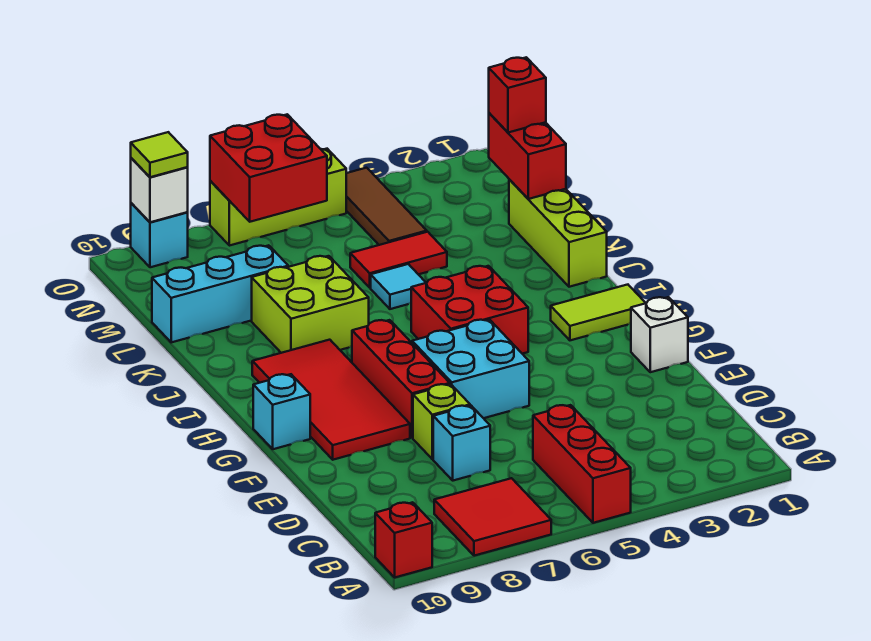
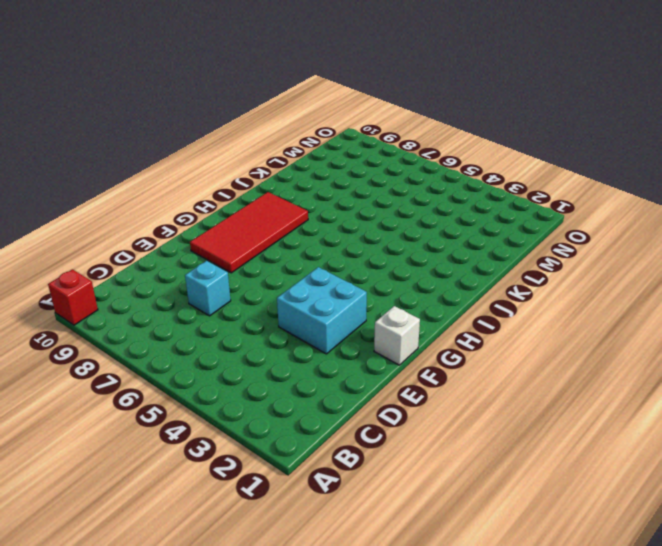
cyan brick E3:F4 level 1 -> cyan brick F5:G6 level 1
none -> red brick A5:C5 level 1
none -> red tile A7:B8 level 1
none -> lime brick E7 level 1

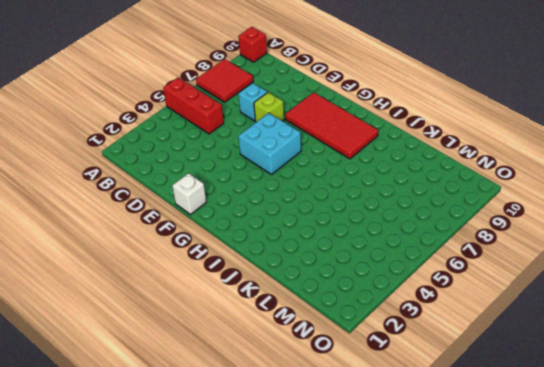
none -> red brick F7:H7 level 1
none -> cyan brick G10 level 1
none -> lime tile H1:H2 level 1

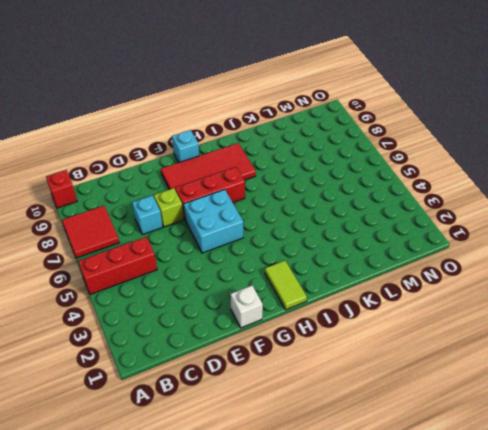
none -> red brick H4:I5 level 1
none -> lime brick J1:L1 level 1
none -> lime brick J7:K8 level 1

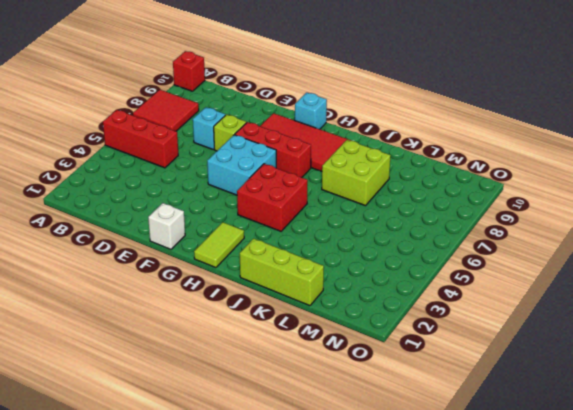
none -> cyan tile K5 level 1
none -> red tile L4:L5 level 1
none -> cyan brick L8:L10 level 1

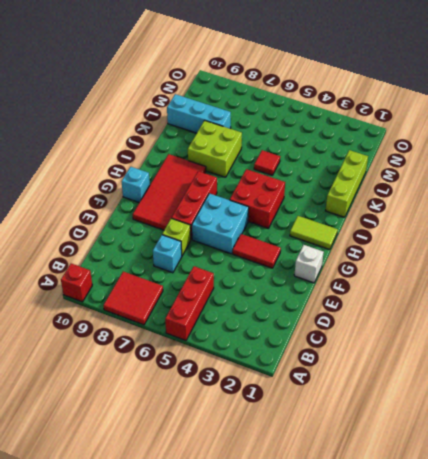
red tile F3:F4 level 1 -> red tile L4:L5 level 1
red tile K5 level 1 -> cyan tile K5 level 1
none -> brown tile M4:O4 level 1
none -> lime brick O5:O7 level 1
none -> cyan brick O9 level 1

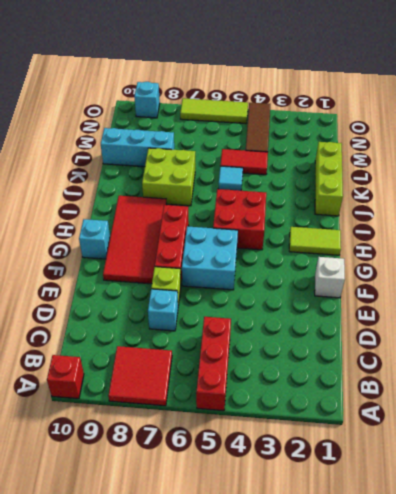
lime tile O5:O7 level 1 -> lime brick O5:O7 level 1
none -> red brick L1:M1 level 2
none -> red brick N6:O7 level 2
none -> white brick O9 level 2

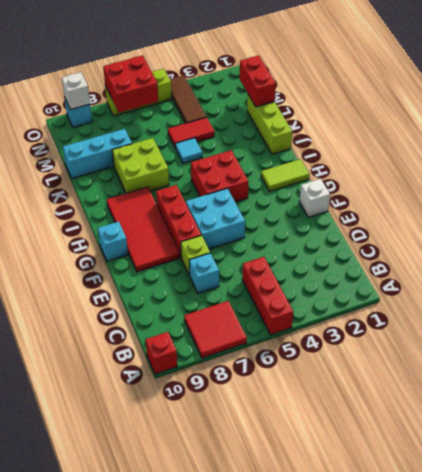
none -> red brick M1 level 3
none -> lime tile O9 level 3

